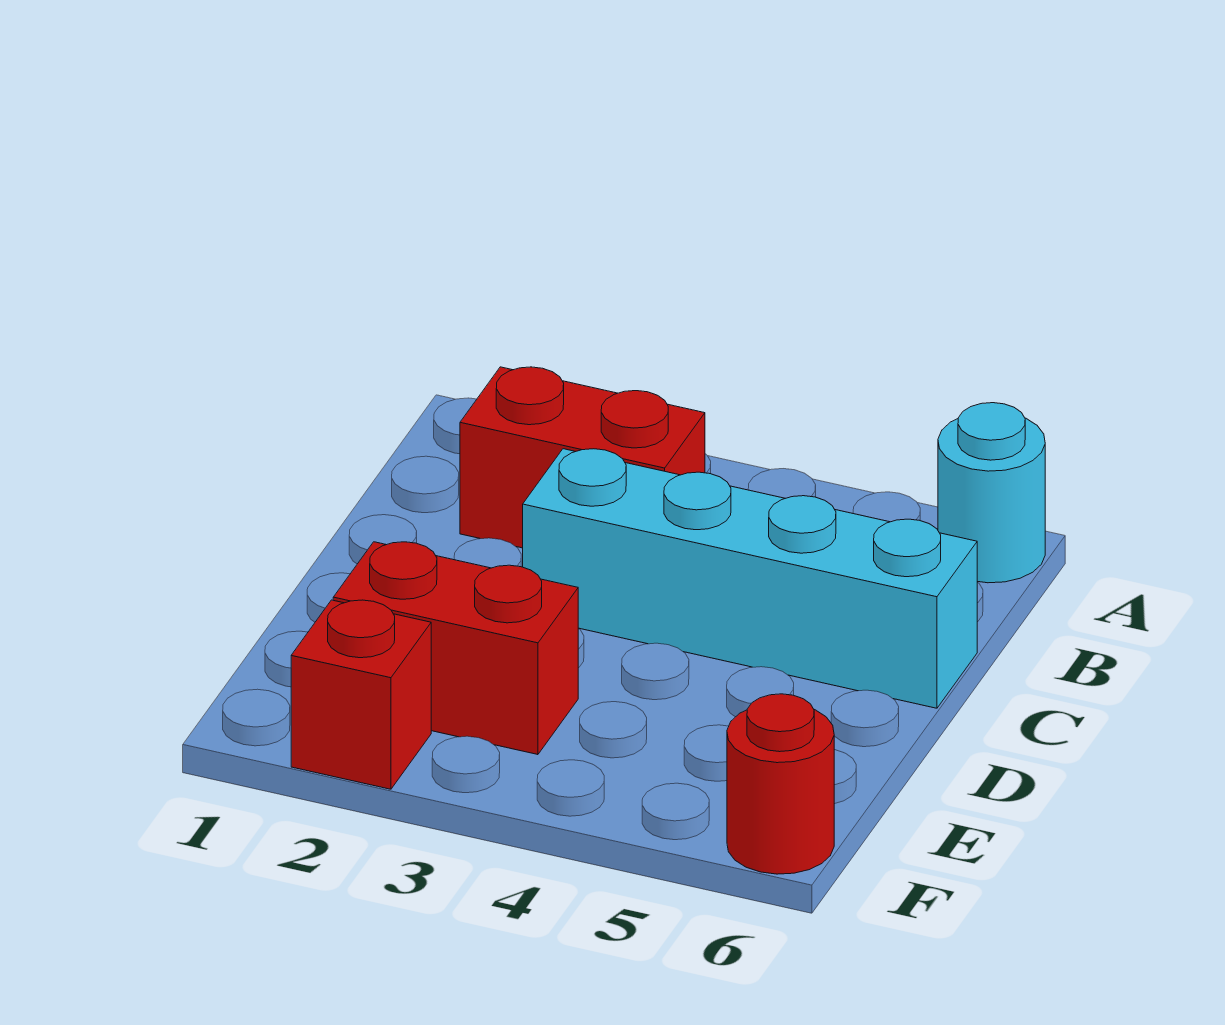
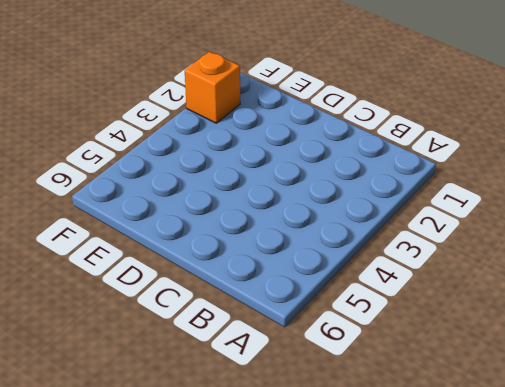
orange brick F2 level 1 -> red brick F2 level 1
none -> cyan round brick A6 level 1
none -> red brick B2:B3 level 1

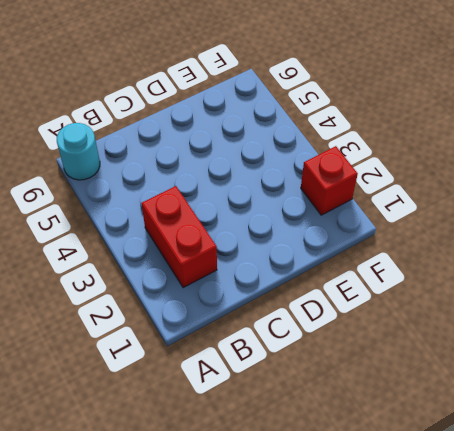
none -> cyan brick C3:C6 level 1
none -> red brick E2:E3 level 1

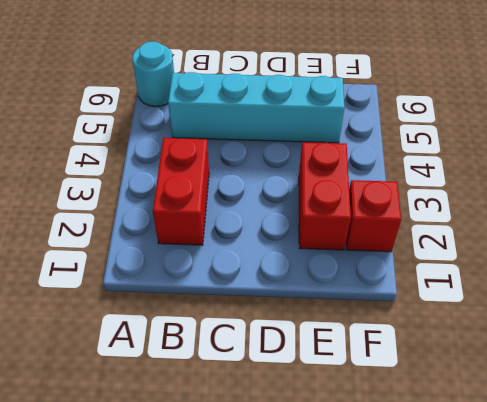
cyan brick B5:E5 level 1 -> cyan brick C3:C6 level 1
none -> red round brick F6 level 1

